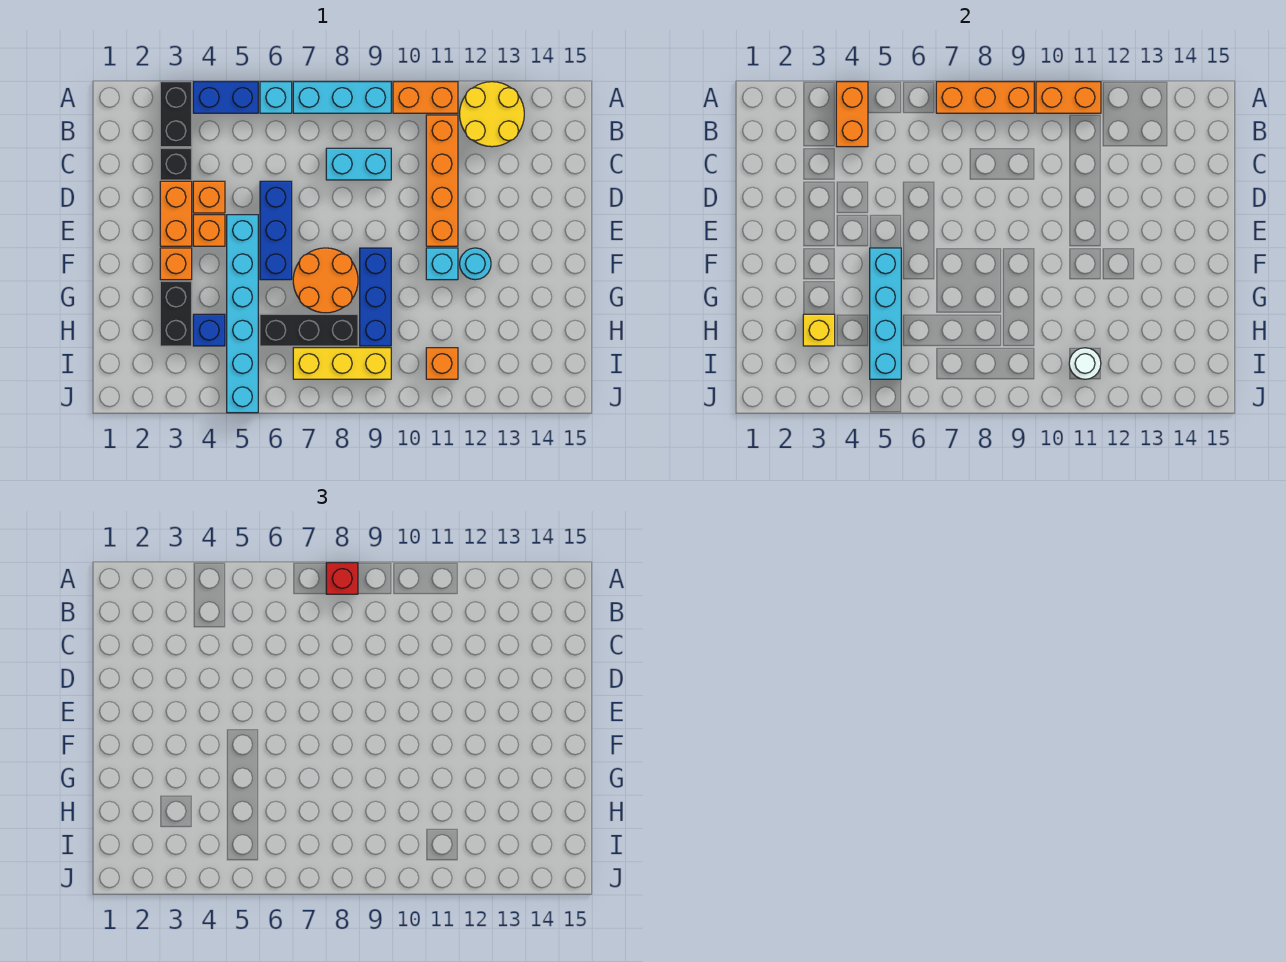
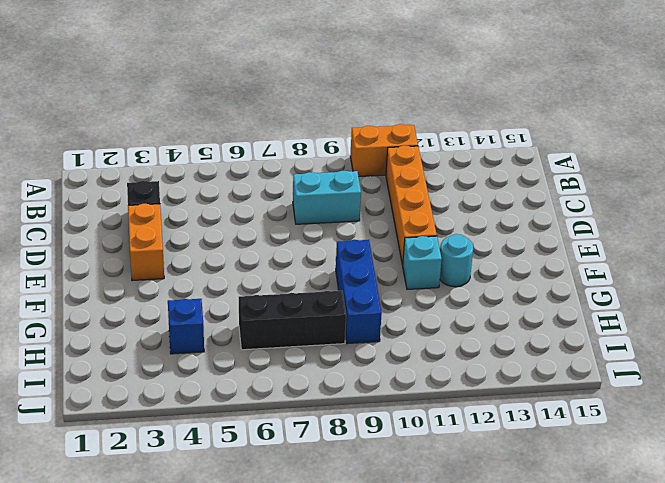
none -> black brick A3:B3 level 1
none -> blue brick A4:A5 level 1
none -> cyan brick A6 level 1
none -> cyan brick A7:A9 level 1

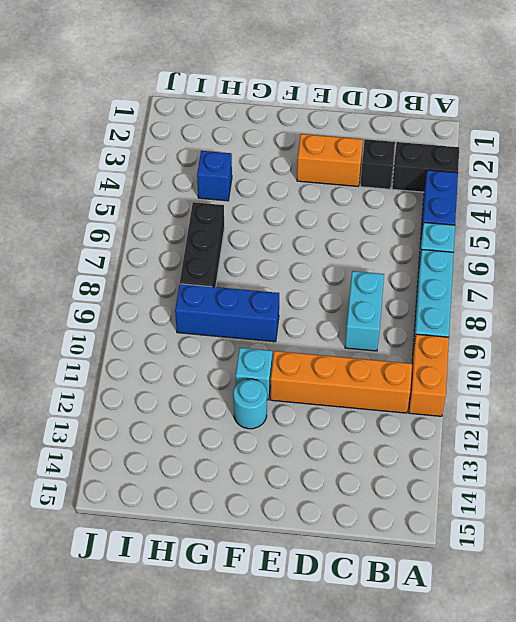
none -> yellow round brick A12:B13 level 1
none -> orange brick D4 level 1
none -> blue brick D6:F6 level 1
none -> orange brick E4 level 1

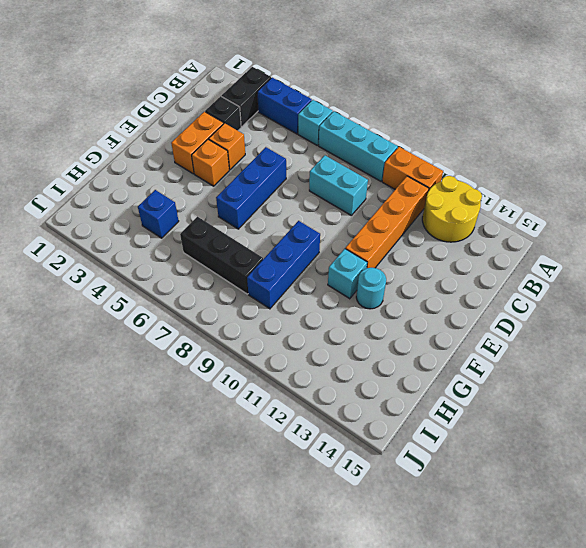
none -> cyan brick E5:J5 level 1
none -> orange brick F3 level 1
none -> orange round brick F7:G8 level 1
none -> black brick G3:H3 level 1

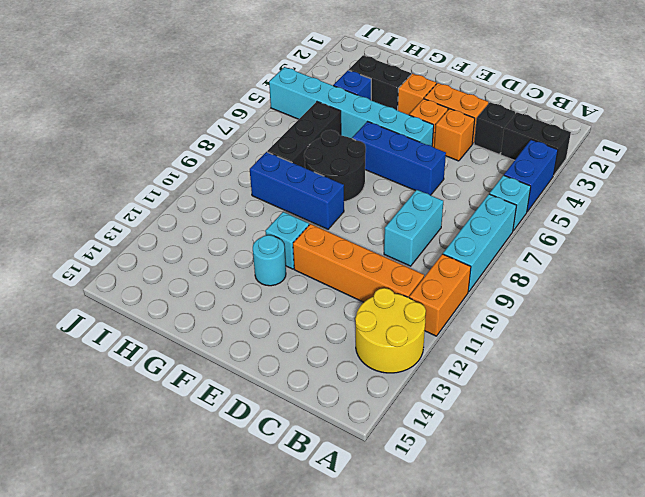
black round brick F7:G8 level 1 -> orange round brick F7:G8 level 1
none -> yellow brick I7:I9 level 1
none -> orange brick I11 level 1
none -> orange brick A4:B4 level 2
none -> orange brick A7:A9 level 2

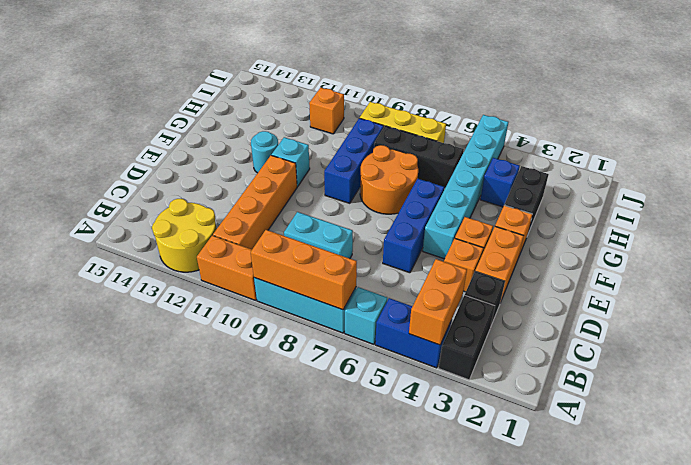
none -> orange brick A10:A11 level 2
none -> cyan brick F5:I5 level 2
none -> yellow brick H3 level 2
none -> white round brick I11 level 2

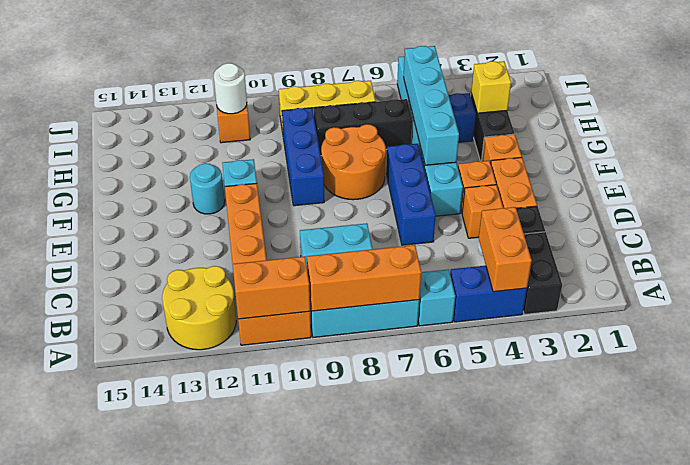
none -> red brick A8 level 3

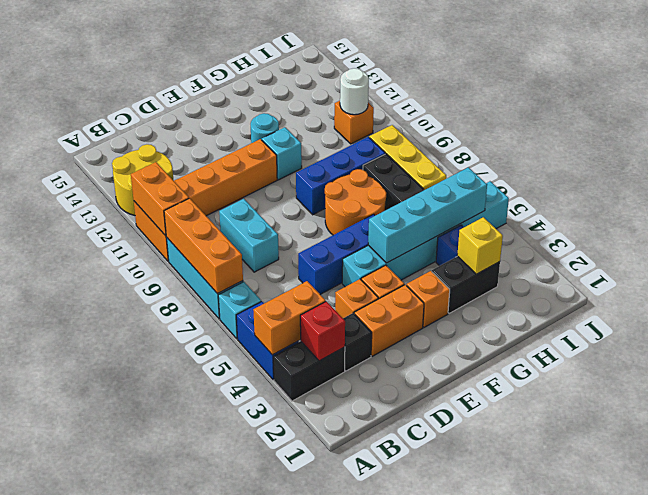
red brick B3 level 2 -> red brick A8 level 3

